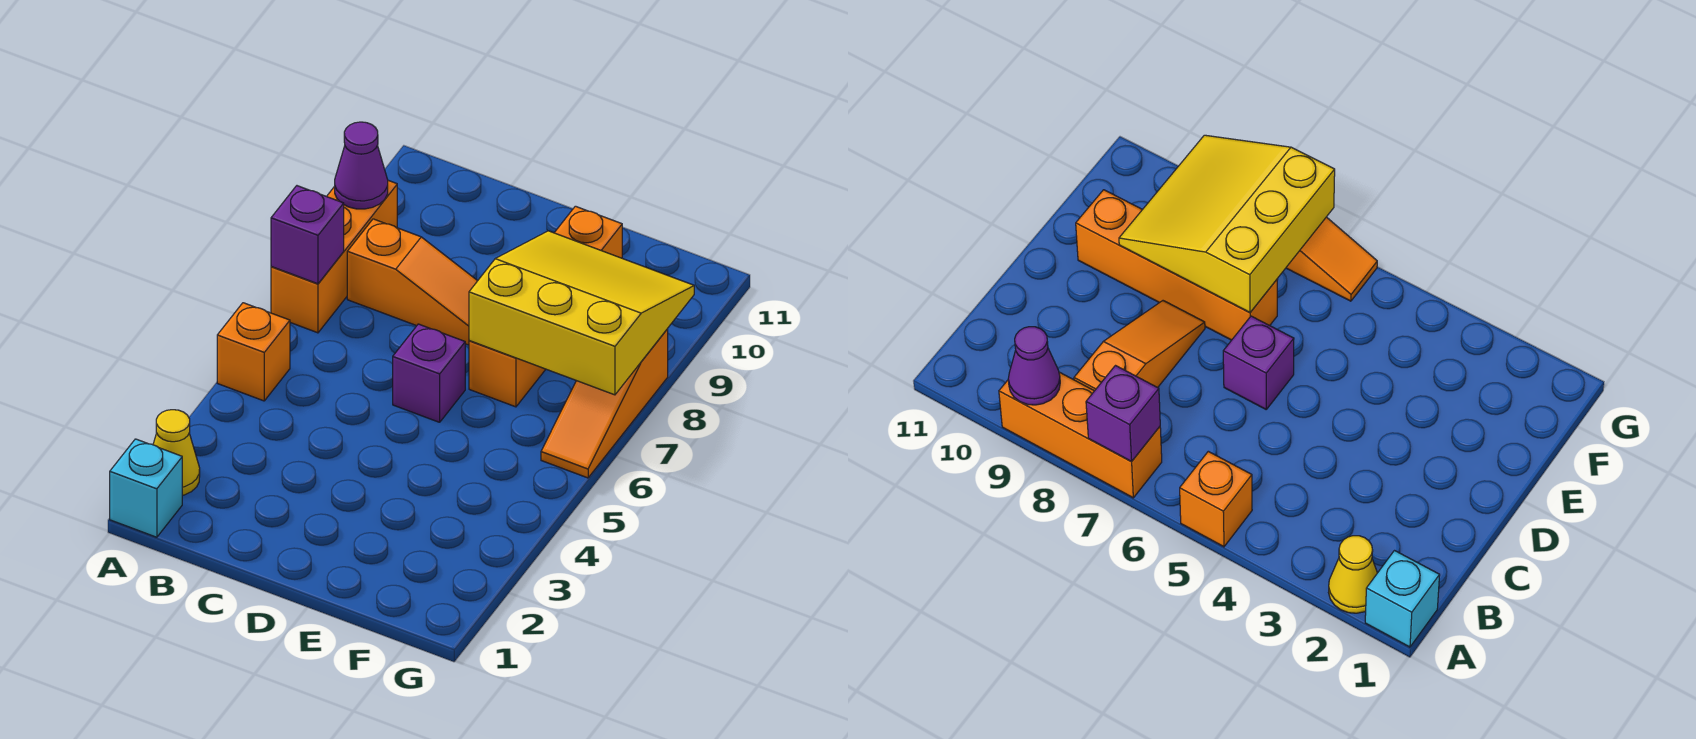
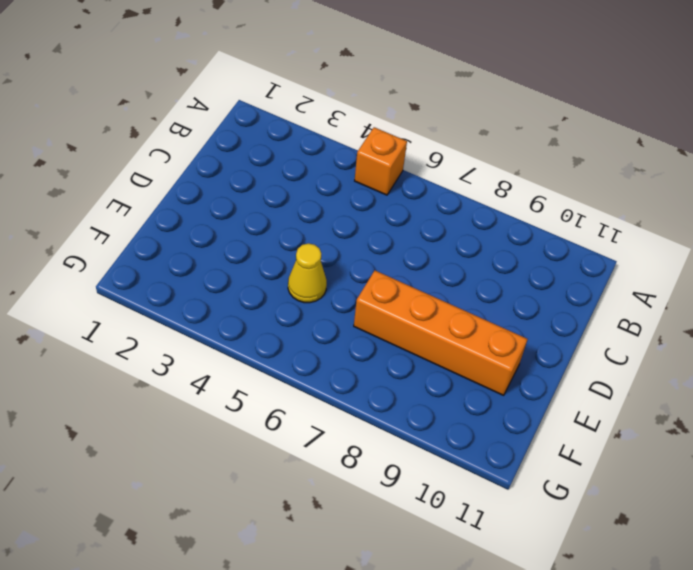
yellow cone E5 level 1 -> yellow cone A2 level 1
none -> cyan brick A1 level 1
none -> orange brick A7:A9 level 1

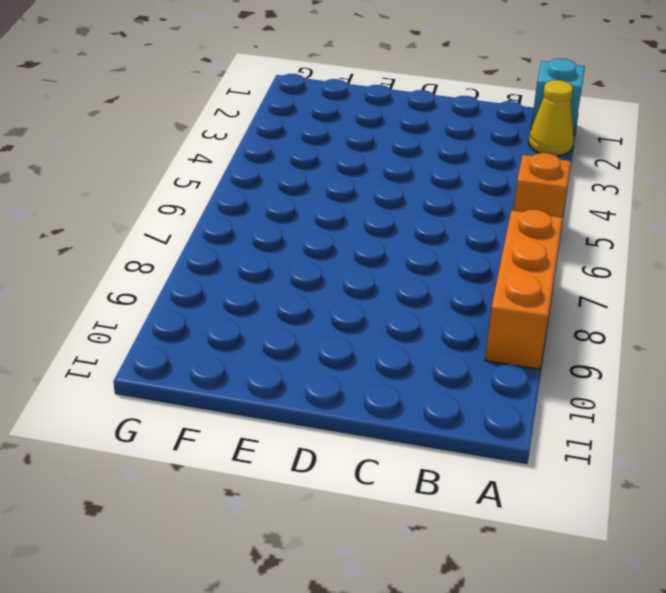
none -> orange slope B8:D8 level 1 top B
none -> purple brick D6 level 1

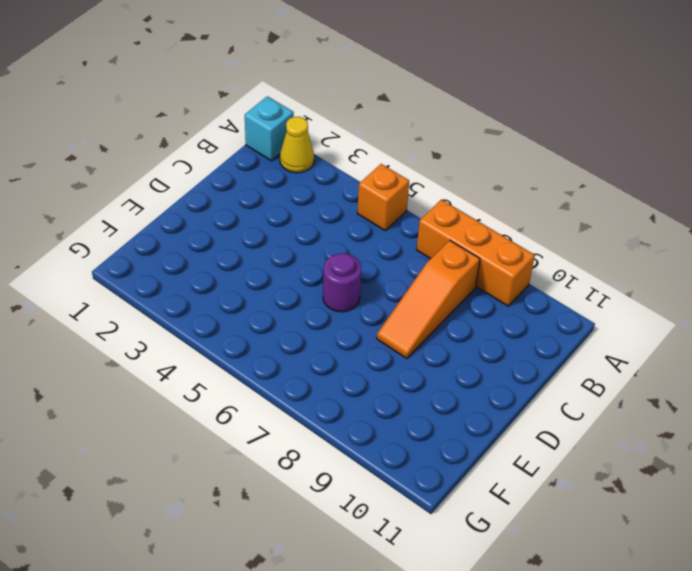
purple round brick D6 level 1 -> purple brick D6 level 1
none -> orange brick E7:E10 level 1
none -> orange slope G6:G8 level 1 top 8

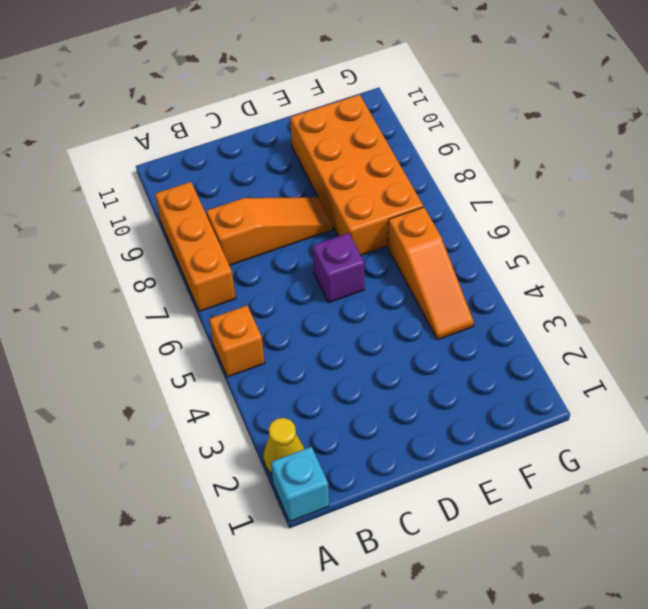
orange brick E7:F10 level 1 -> orange brick E7:E10 level 1
orange slope F4:F6 level 1 top 6 -> orange slope G6:G8 level 1 top 8
none -> purple brick A7 level 2
none -> purple cone A9 level 2

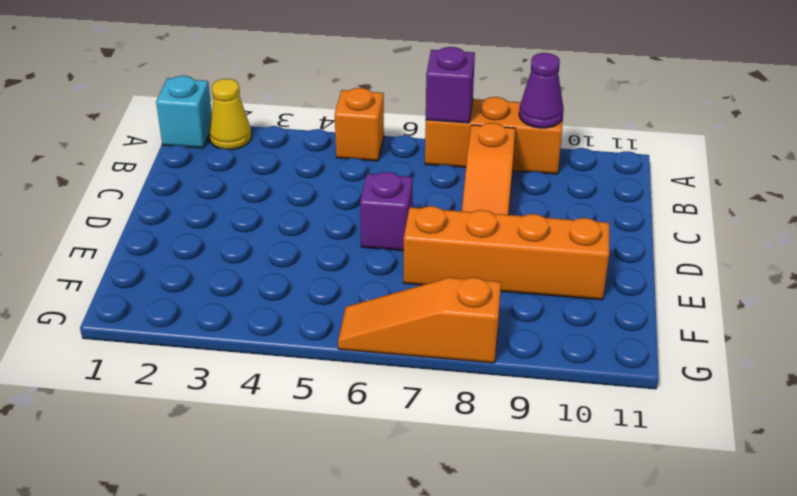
none -> yellow slope E7:G9 level 2 top 7

